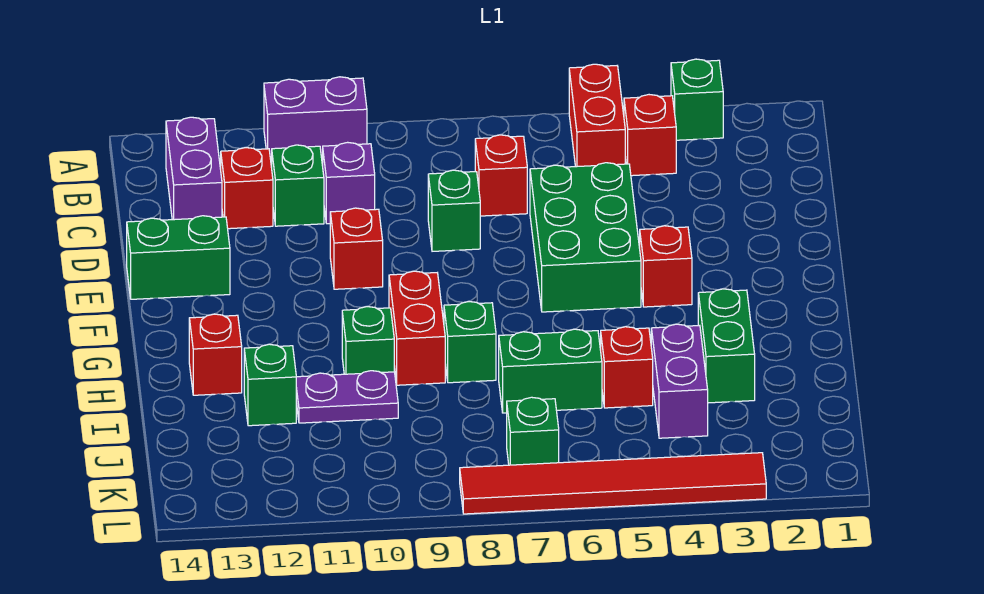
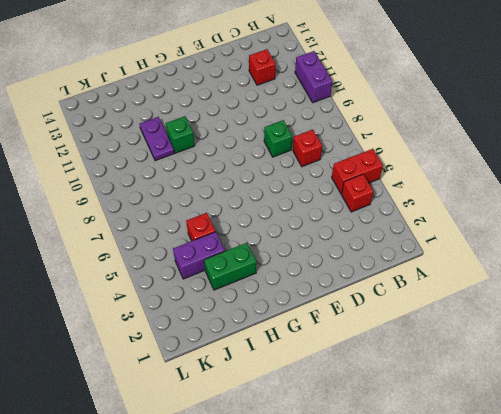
none -> green brick A3 level 1
none -> purple brick B13:C13 level 1
none -> purple brick C10 level 1

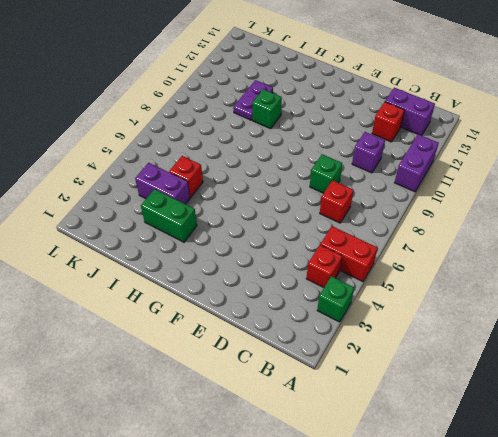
none -> green brick C11 level 1
none -> green brick D5:F6 level 1
none -> red brick E10 level 1

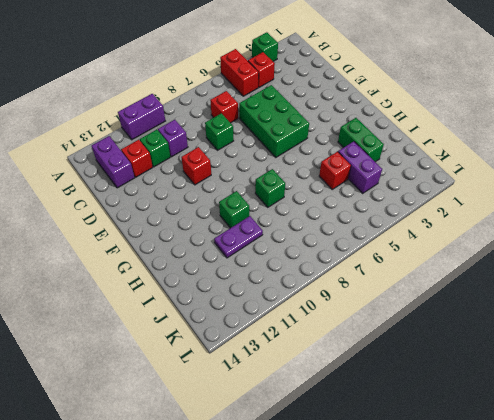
none -> green brick E13:E14 level 1
none -> red brick F4 level 1
none -> red brick G9:H9 level 1

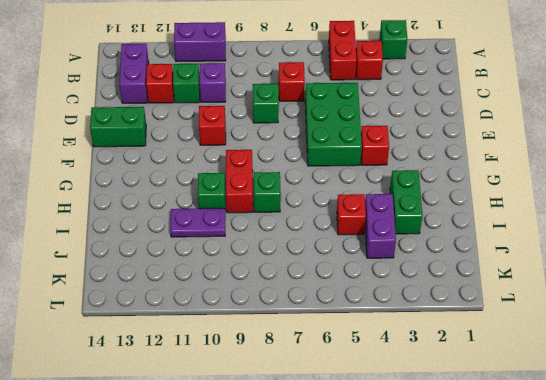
none -> red brick H13 level 1
none -> green brick I6:I7 level 1
none -> green brick I12 level 1

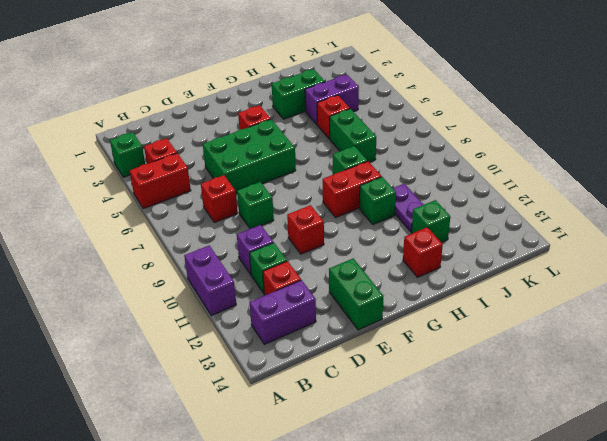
none -> green brick K7 level 1
none -> red tile L3:L8 level 1

